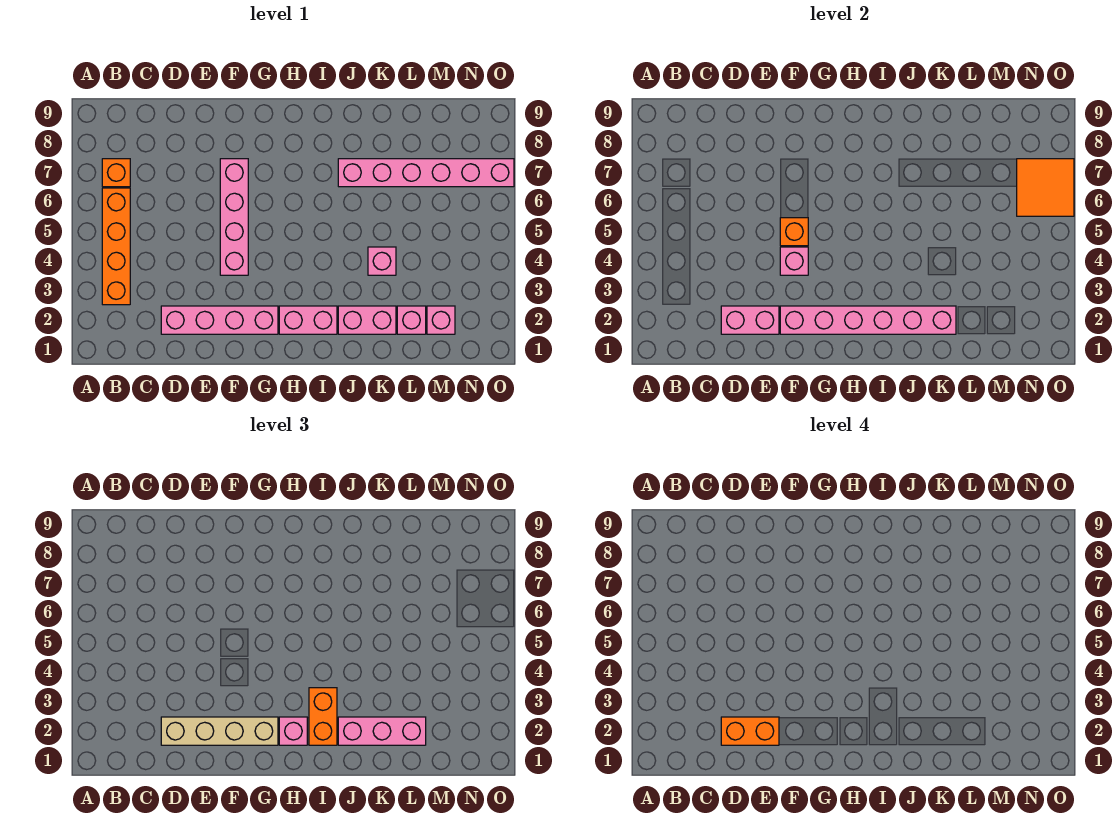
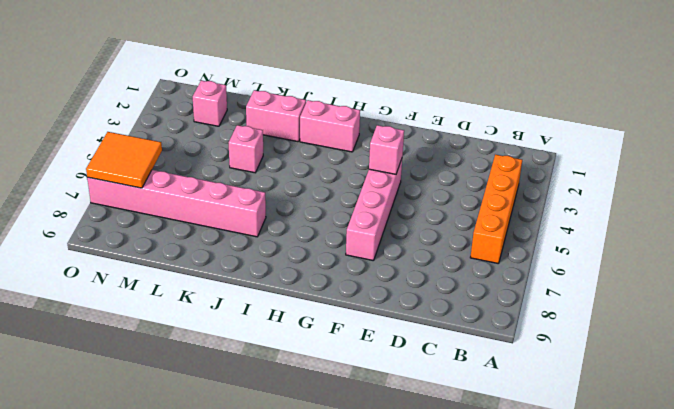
none -> orange brick B7 level 1
none -> pink brick D2:G2 level 1
none -> pink brick L2 level 1

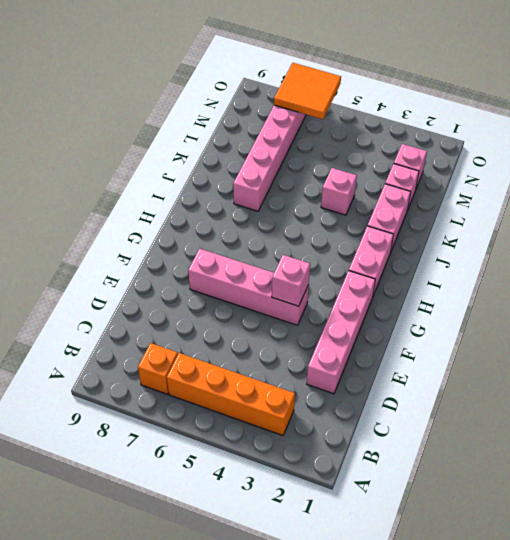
none -> pink brick D2:E2 level 2
none -> pink brick F2:K2 level 2
none -> orange brick F5 level 2

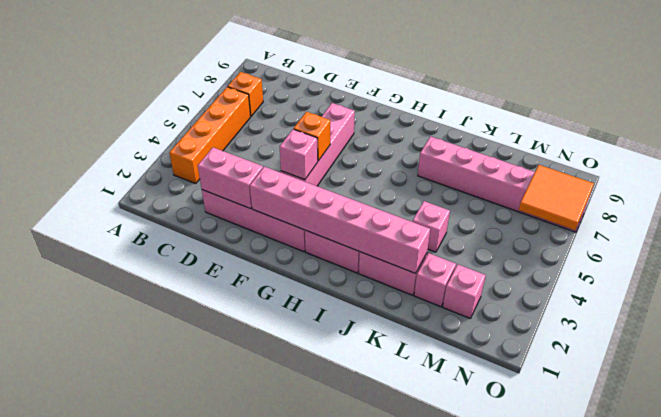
none -> tan brick D2:G2 level 3
none -> pink brick H2 level 3
none -> orange brick I2:I3 level 3

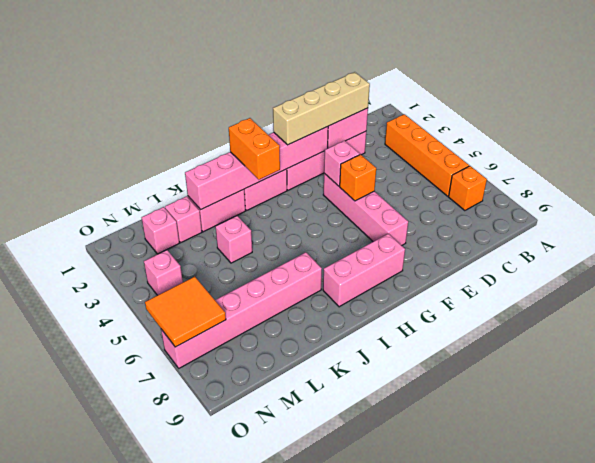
pink brick G8:I8 level 1 -> pink brick J2:L2 level 3
pink brick N4 level 1 -> pink brick H2 level 3
none -> orange brick D2:E2 level 4

